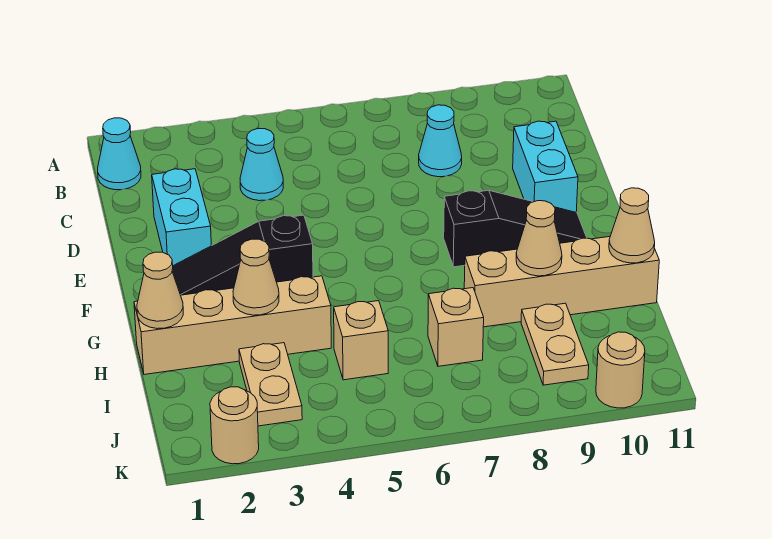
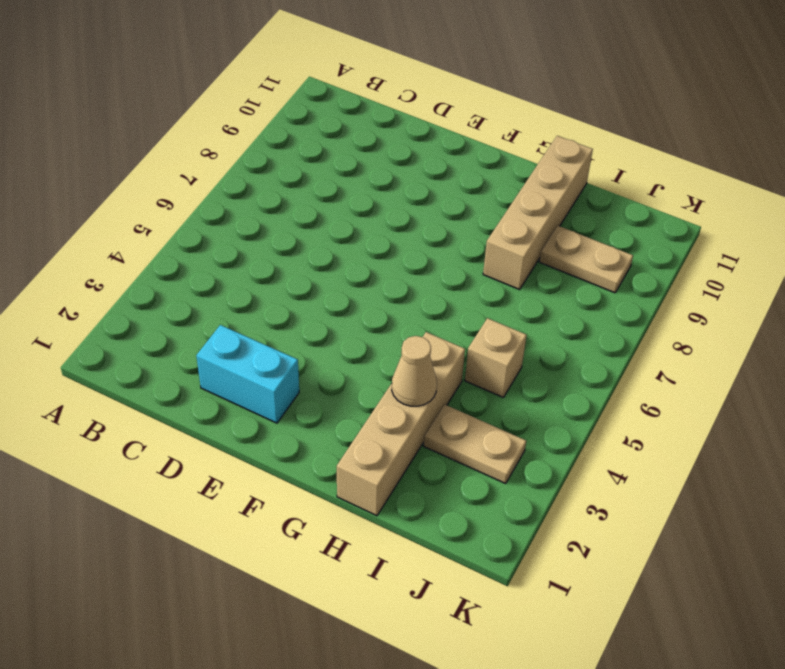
none -> cyan cone B1 level 1
none -> cyan cone C4 level 1
none -> cyan cone C8 level 1

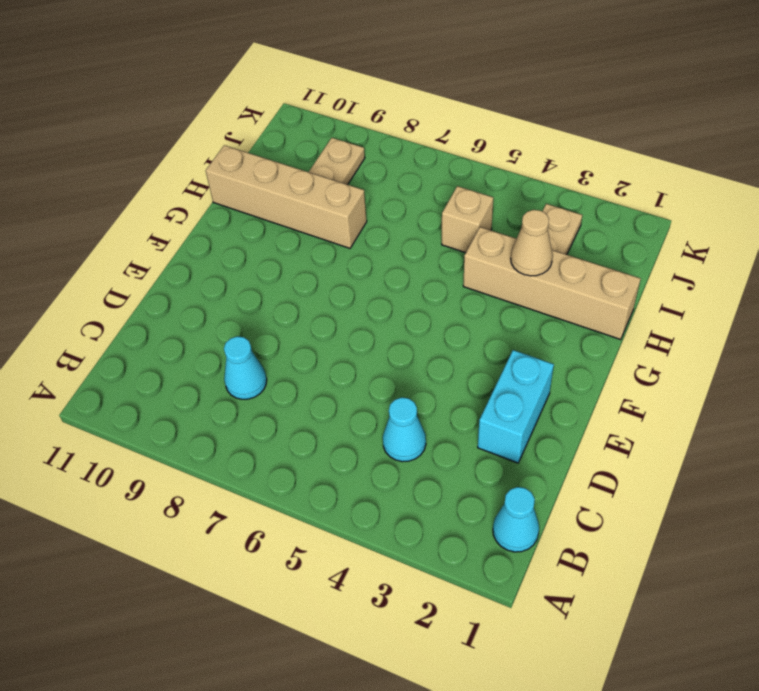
none -> cyan brick D10:E10 level 1
none -> black slope F2:F4 level 1 top 4
none -> black slope F8:F10 level 1 top 8

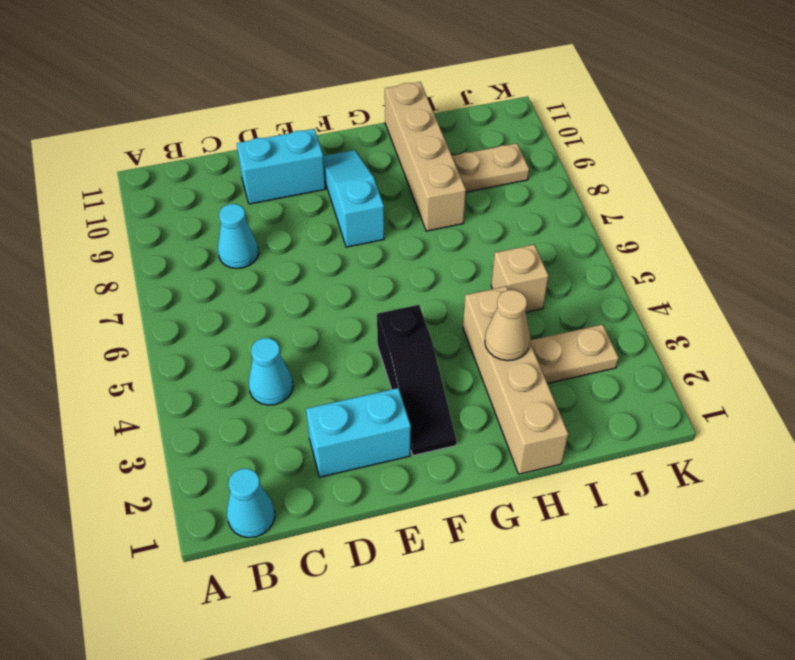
cyan slope F8:F10 level 1 top 8 -> black slope F8:F10 level 1 top 8
none -> tan brick I7 level 1
none -> tan round brick K2 level 1
none -> tan round brick K10 level 1

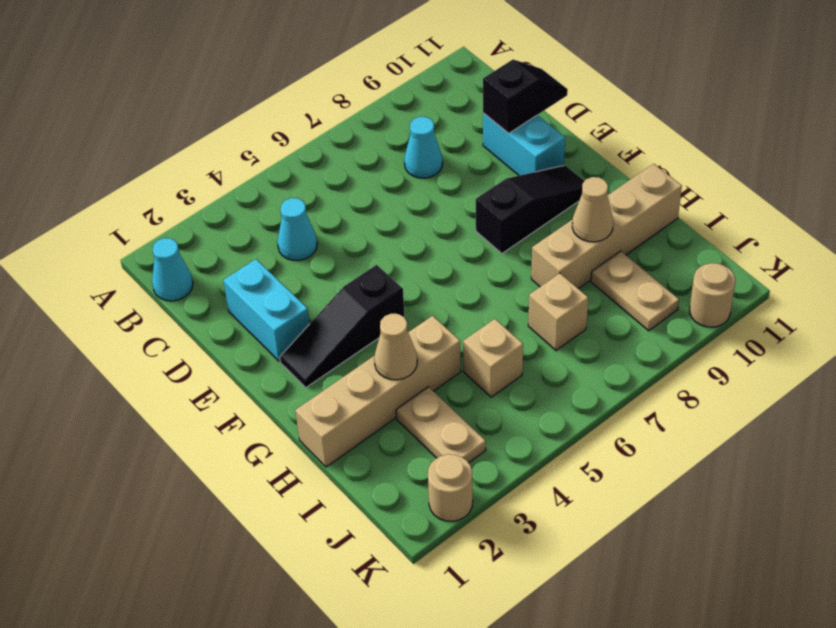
black slope D10:D11 level 2 top 10 -> none
none -> tan cone H1 level 2
none -> tan cone H11 level 2

